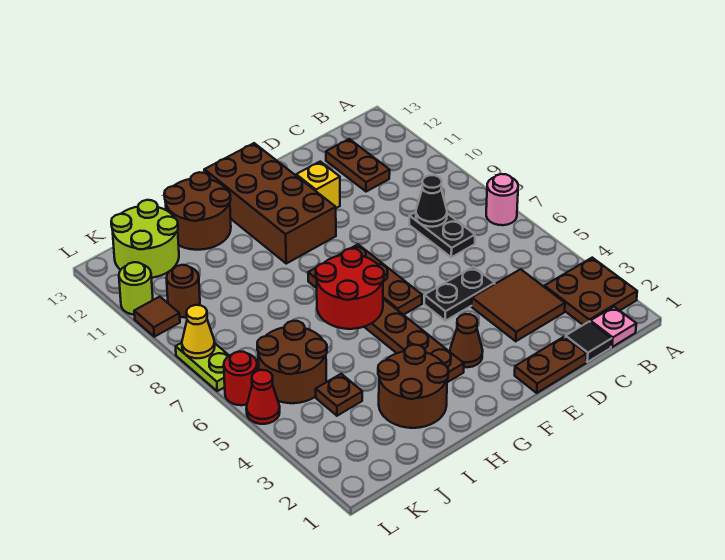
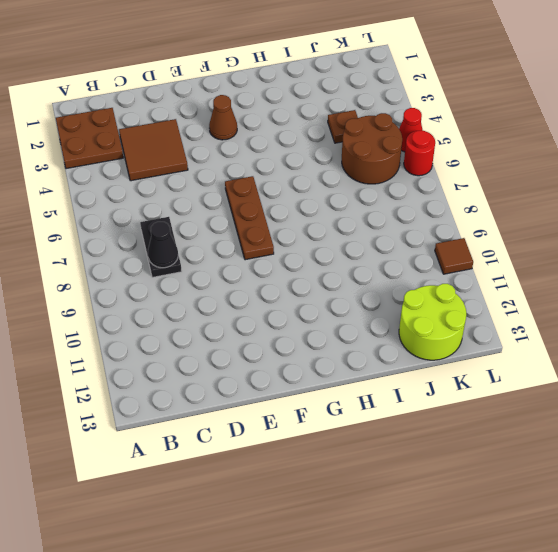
none -> pink round brick A7 level 1
none -> pink plate B1 level 1
none -> black tile C1 level 1

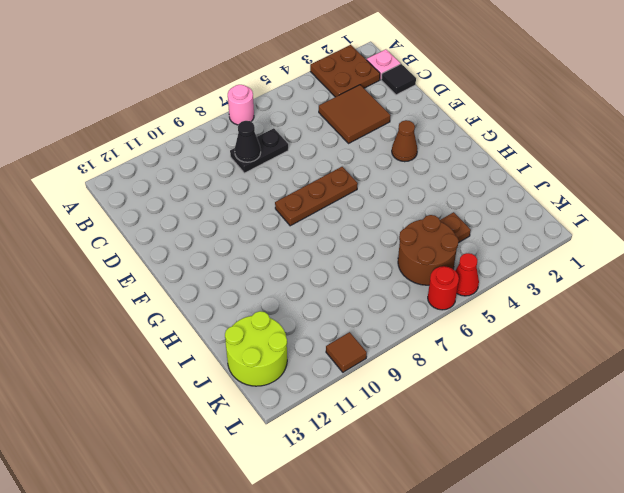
none -> brown plate C11:C12 level 1
none -> brown plate D1:E1 level 1
none -> black plate D5:E5 level 1

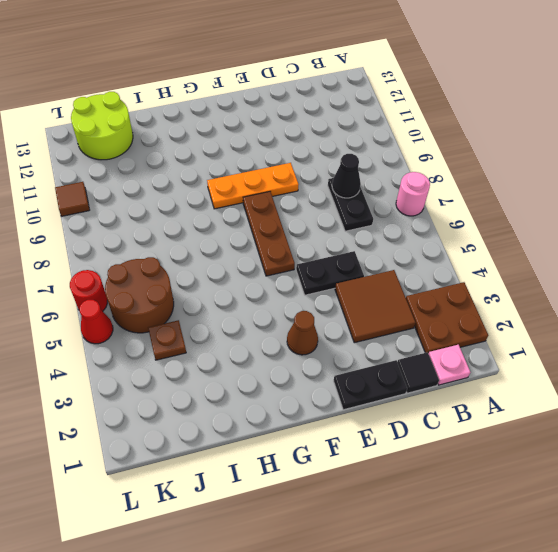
black plate D1:E1 level 1 -> brown plate D1:E1 level 1
orange plate E9:G9 level 1 -> none
none -> brown plate C11:C12 level 1
none -> yellow brick E11 level 1
none -> brown brick F10:G13 level 1

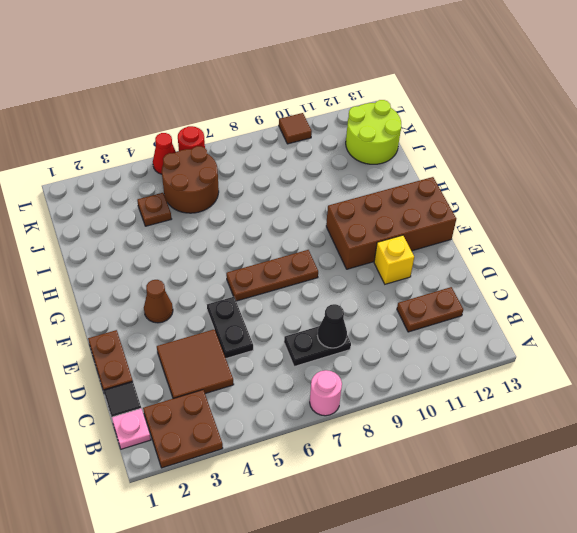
none -> brown plate G3:G8 level 1
none -> brown round brick H2:I3 level 1
none -> brown round brick H12:I13 level 1

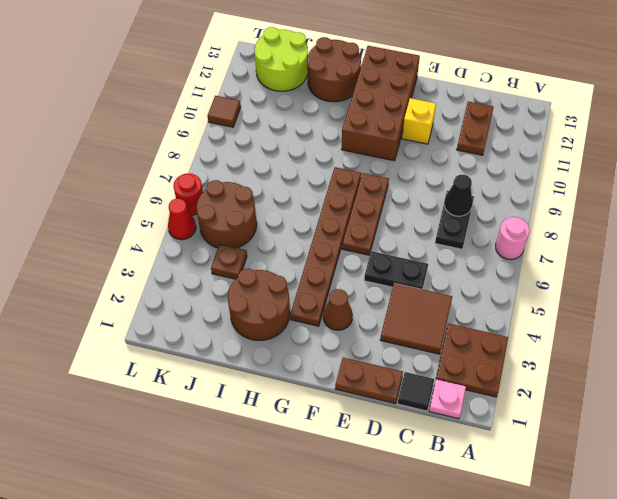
none -> brown round brick K10 level 1
none -> lime plate L7:L8 level 1
none -> lime round brick L11 level 1

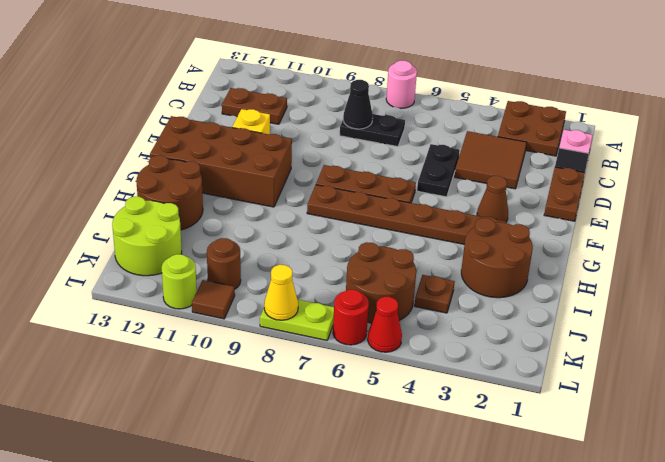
none -> red round brick G6:H7 level 2

